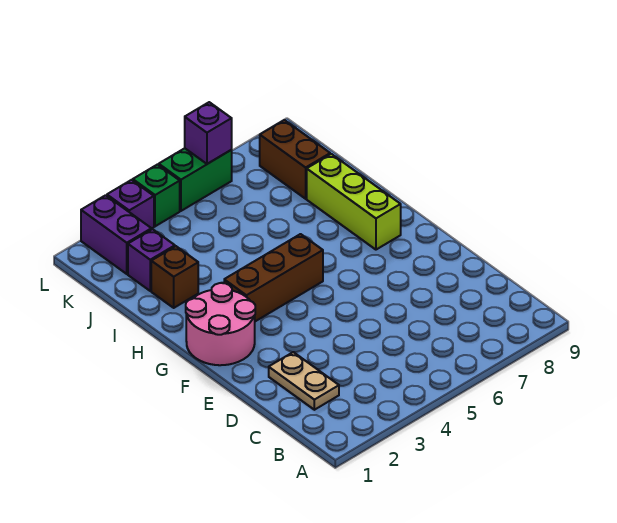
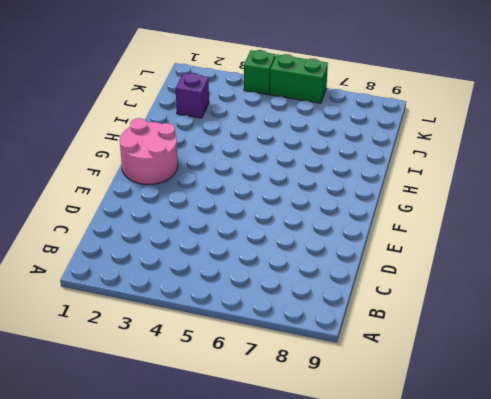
none -> tan plate C2:D2 level 1
none -> brown brick G3:G5 level 1
none -> lime brick G8:I8 level 1

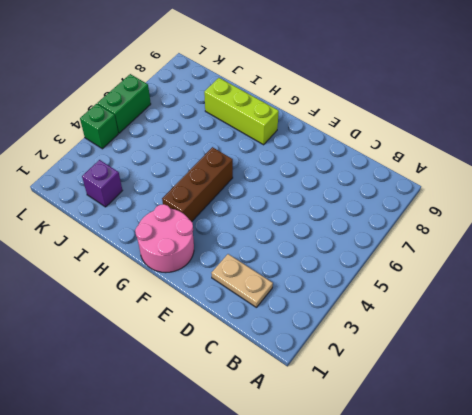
none -> brown brick I2 level 1
none -> brown brick J8:K8 level 1
none -> purple brick K2:L2 level 1

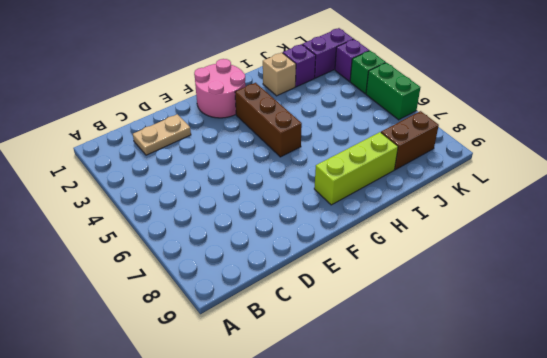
tan brick I2 level 1 -> brown brick I2 level 1
none -> purple brick L6 level 2

